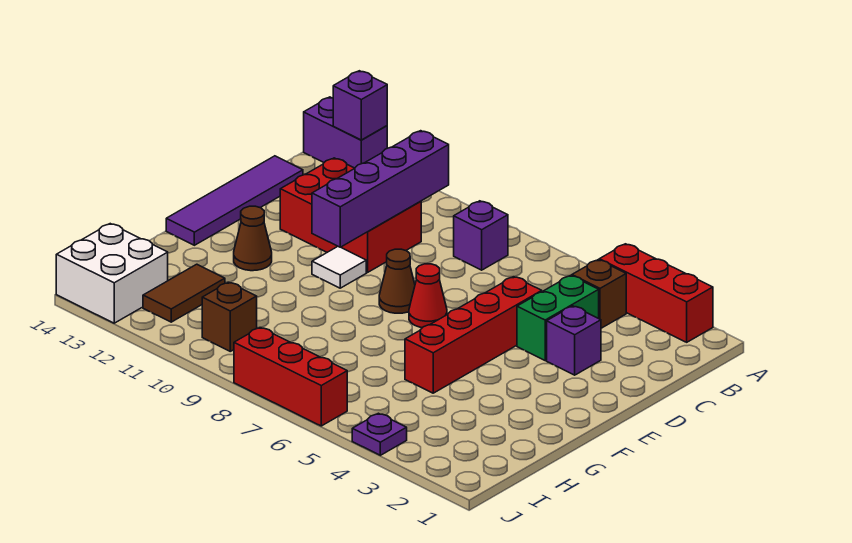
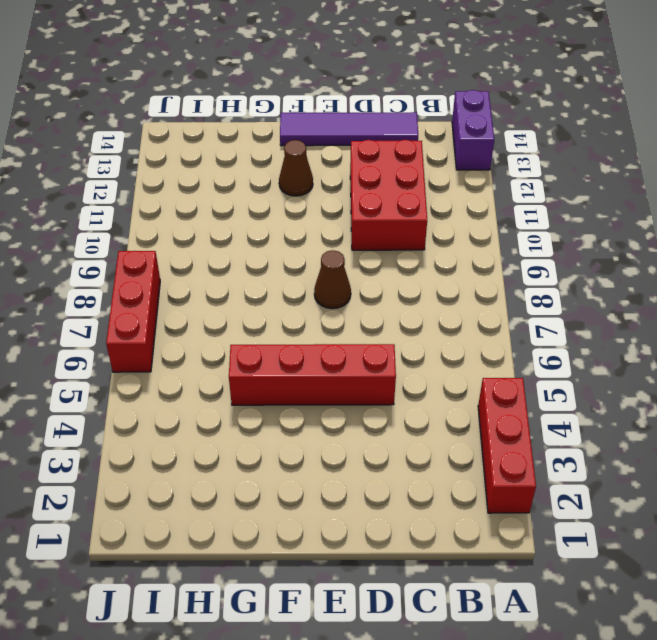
none -> brown brick B4 level 1
none -> purple brick B8 level 1
none -> green brick C4:D4 level 1

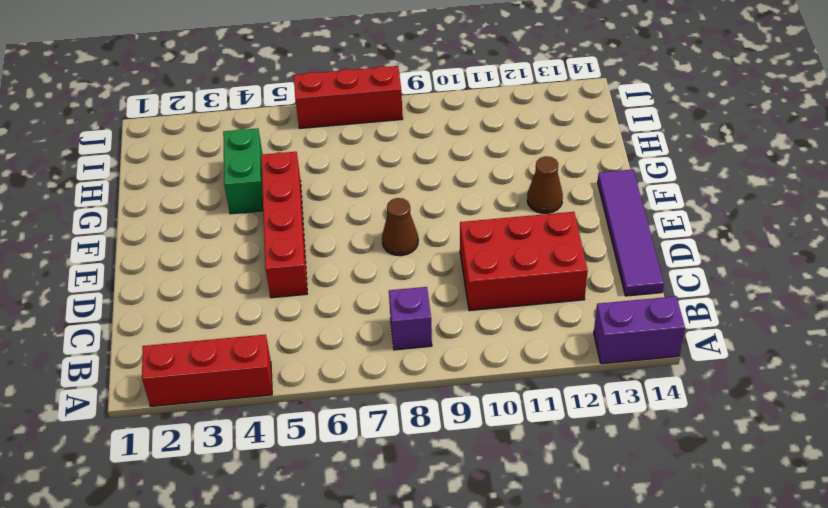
green brick G4:H4 level 1 -> green brick C4:D4 level 1
none -> brown brick B4 level 1
none -> purple brick D3 level 1
none -> red cone E7 level 1

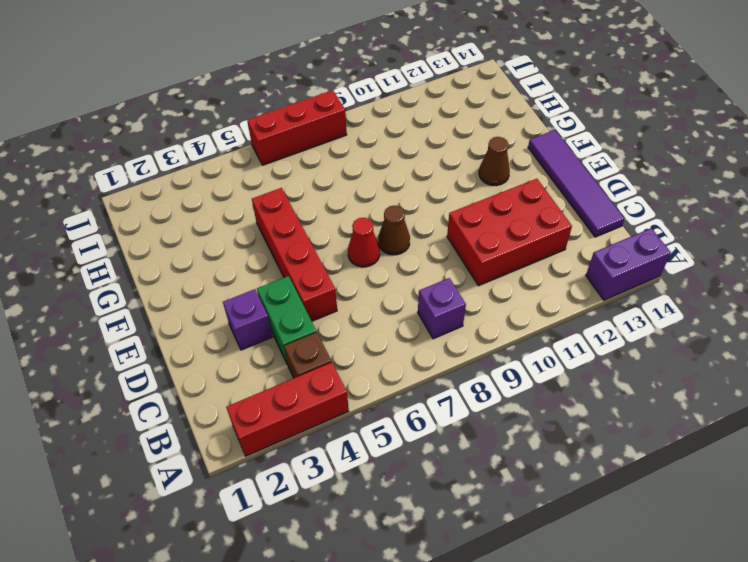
none -> white tile E10 level 1
none -> brown tile H12:I12 level 1
none -> brown brick I10 level 1

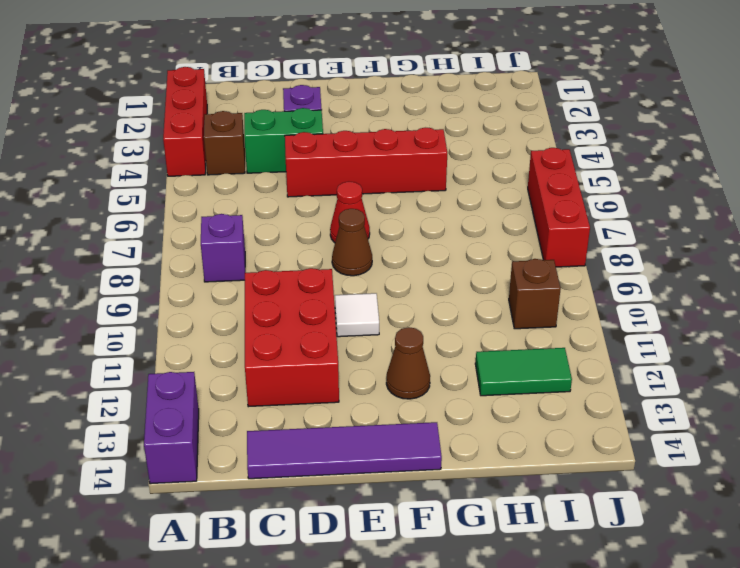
green tile H12:I12 level 1 -> brown tile H12:I12 level 1
none -> white brick I13:J14 level 1
none -> purple plate J4 level 1
none -> purple brick A13 level 2

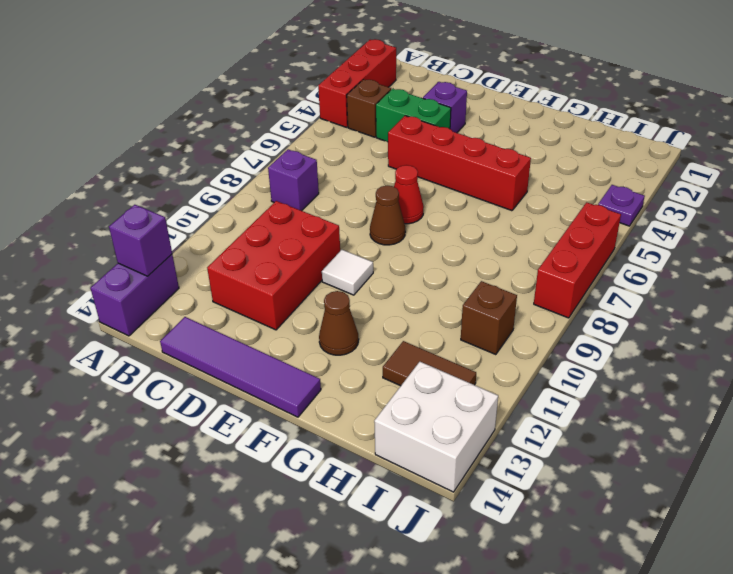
none -> purple brick B10:E10 level 2

